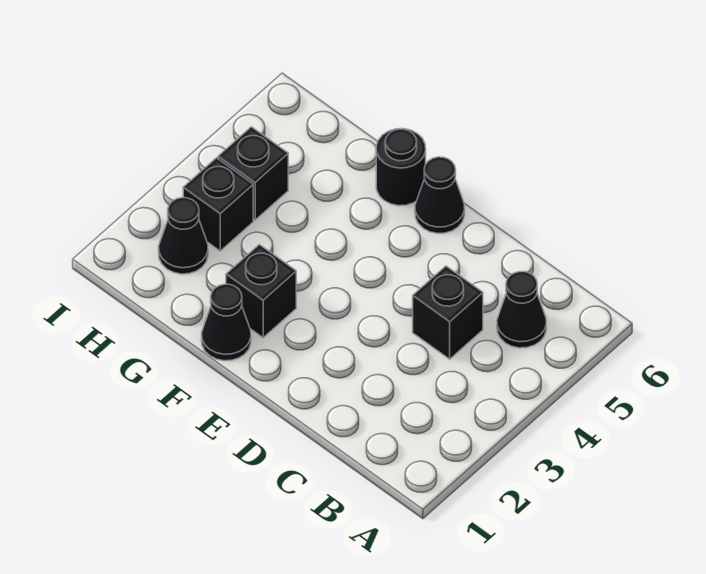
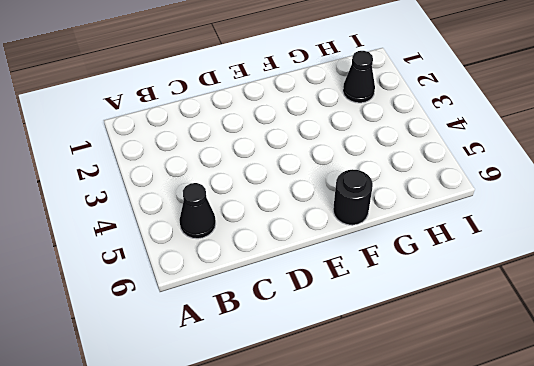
none -> black brick C4 level 1
none -> black cone E6 level 1

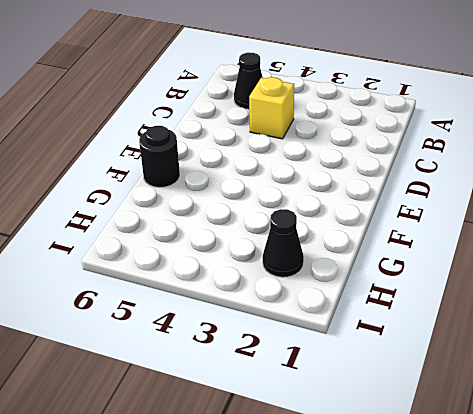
yellow brick C4 level 1 -> black brick C4 level 1
none -> black cone E6 level 1
none -> black cone F1 level 1

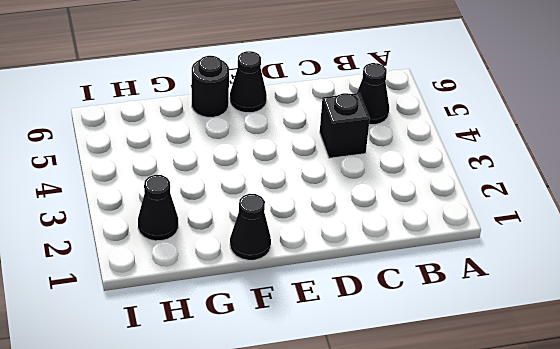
none -> black brick F2 level 1
none -> black brick H3 level 1

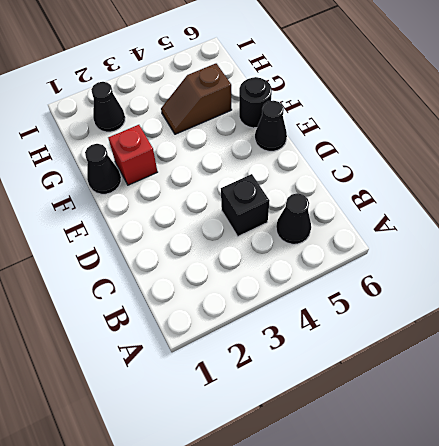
red brick F2 level 1 -> black brick F2 level 1
brown slope G4:G5 level 1 top 5 -> none
none -> black brick H3 level 1
none -> black brick H4 level 1

